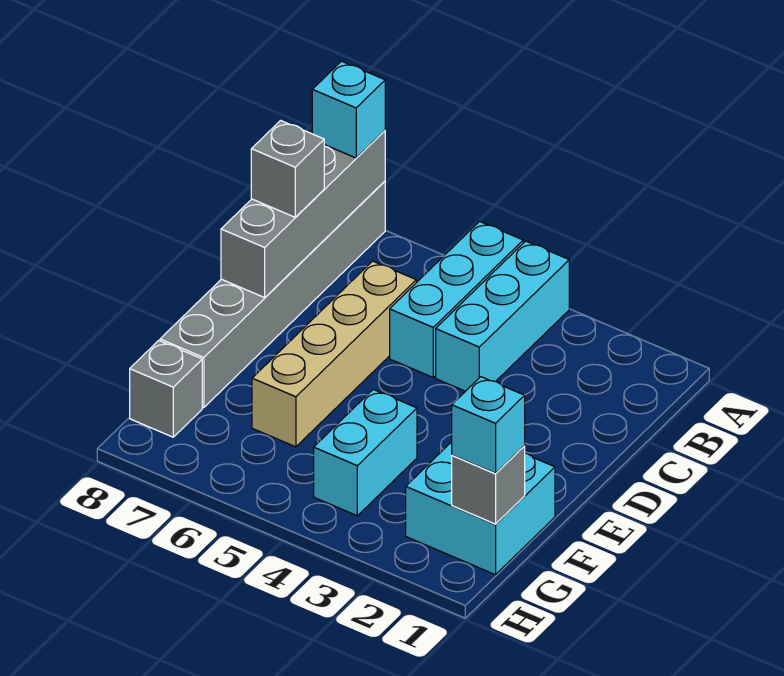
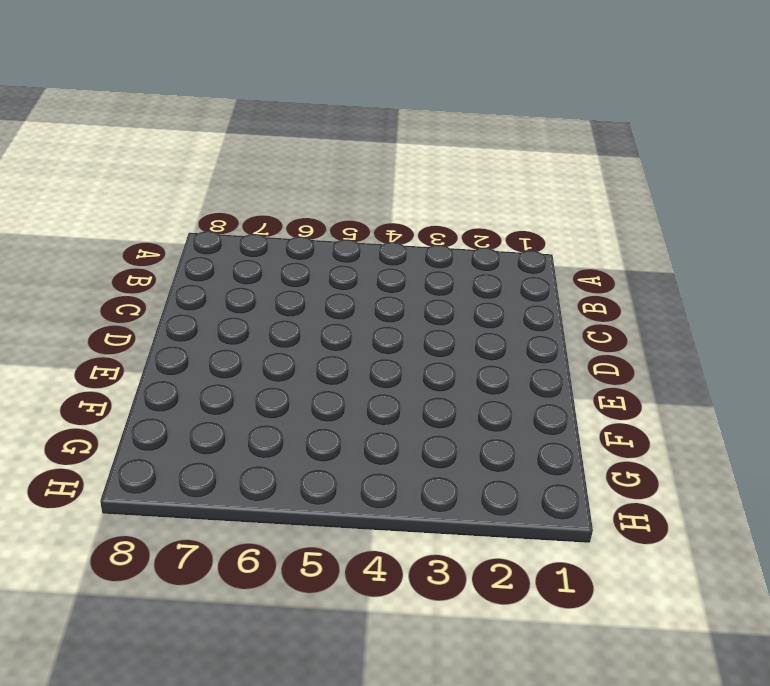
none -> cyan brick A4:C4 level 1
none -> cyan brick A5:C5 level 1
none -> grey brick A8:F8 level 1

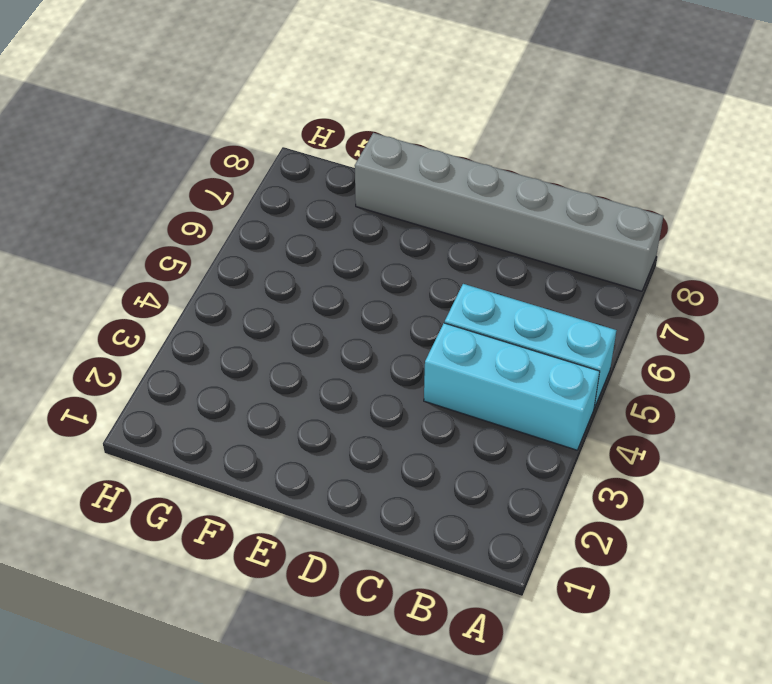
none -> tan brick C6:F6 level 1
none -> cyan brick F1:G2 level 1
none -> cyan brick F4:G4 level 1

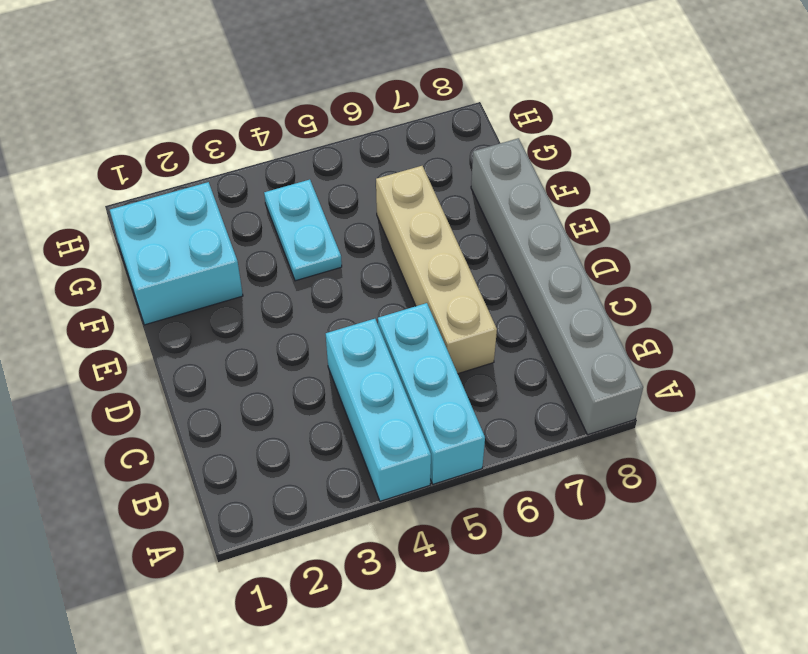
cyan plate F4:G4 level 1 -> cyan brick F4:G4 level 1
none -> grey brick G8 level 1
none -> grey brick A8:D8 level 2
none -> grey brick G1 level 2

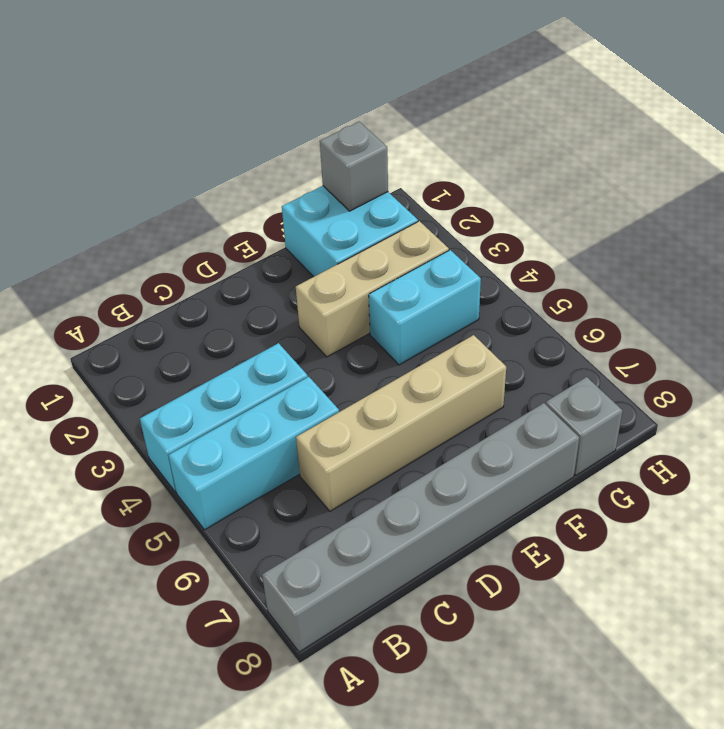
tan brick E3:G3 level 1 -> none
none -> grey brick A8:D8 level 2
none -> cyan brick A8 level 3
none -> grey brick C8 level 3

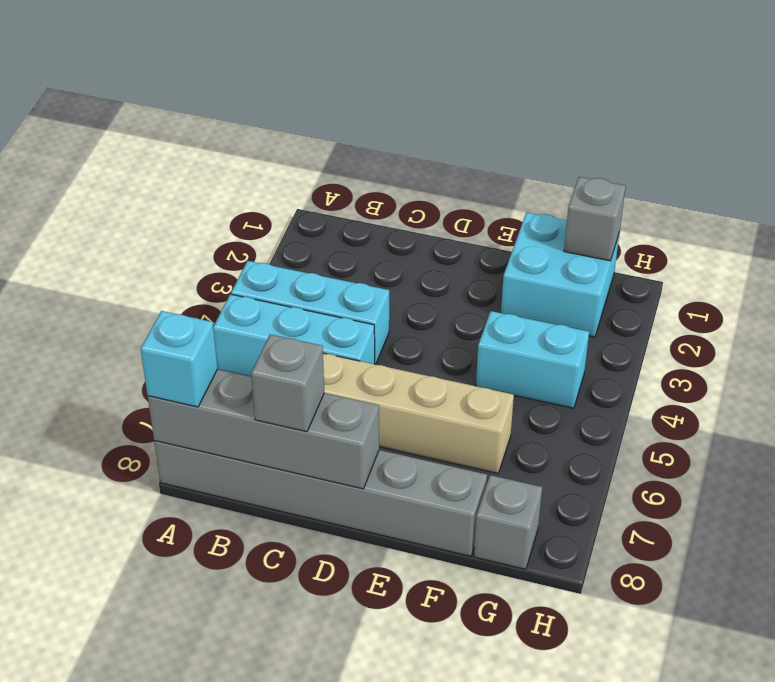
none -> cyan brick G1 level 3

